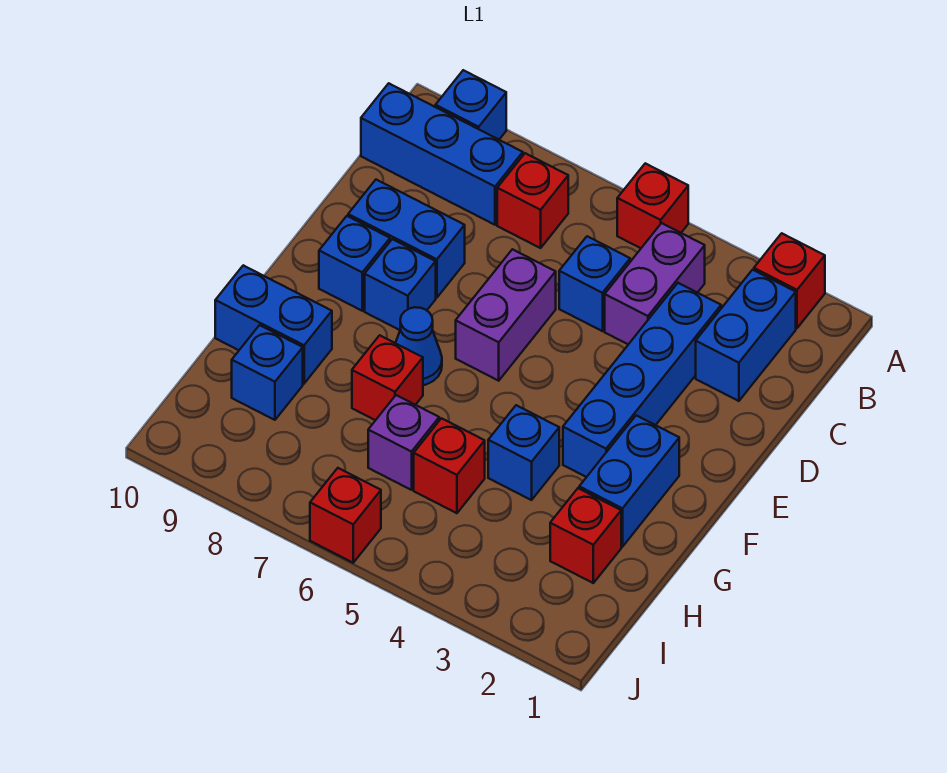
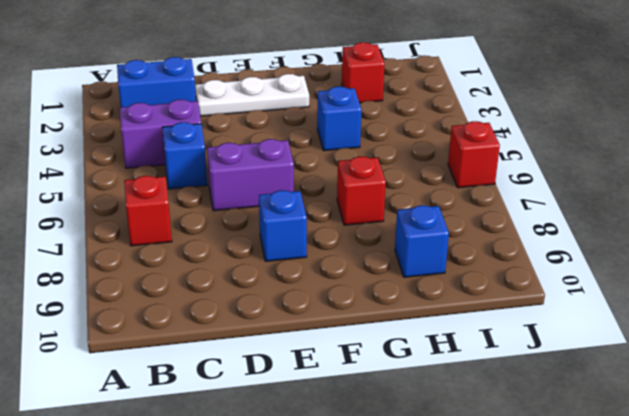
white plate D2:F2 level 1 -> blue brick F2:G2 level 1
none -> red brick A2 level 1
none -> red brick A5 level 1
none -> blue brick A9 level 1

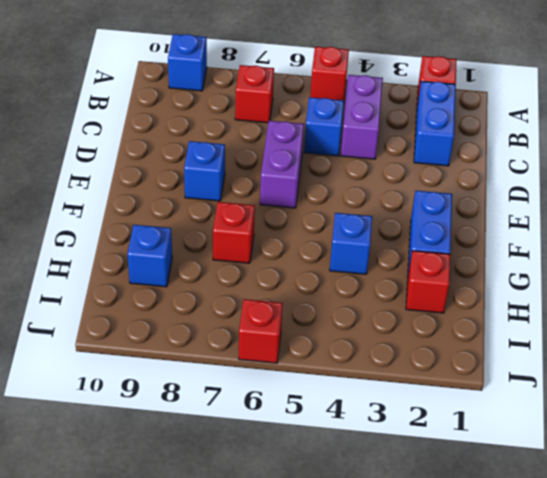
none -> blue brick B8:B10 level 1
none -> blue brick C3:F3 level 1
none -> blue brick D8:D9 level 1

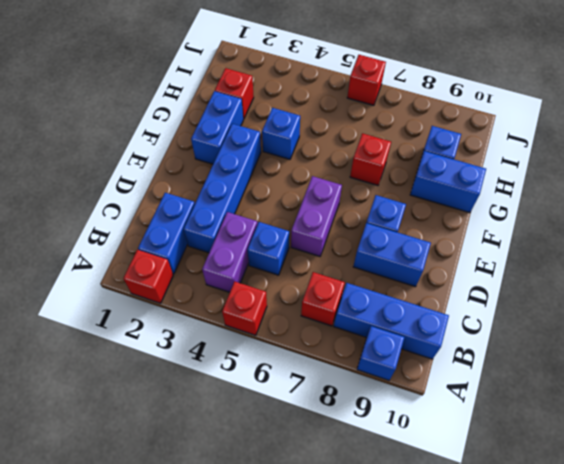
none -> blue brick E9 level 1
none -> blue cone F7 level 1
none -> red brick H5 level 1

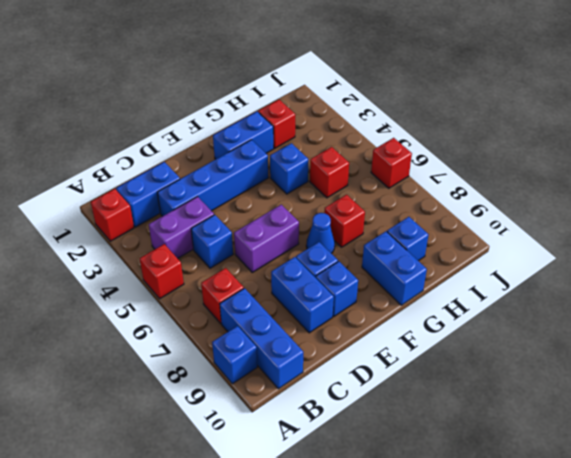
none -> purple brick H6 level 1

